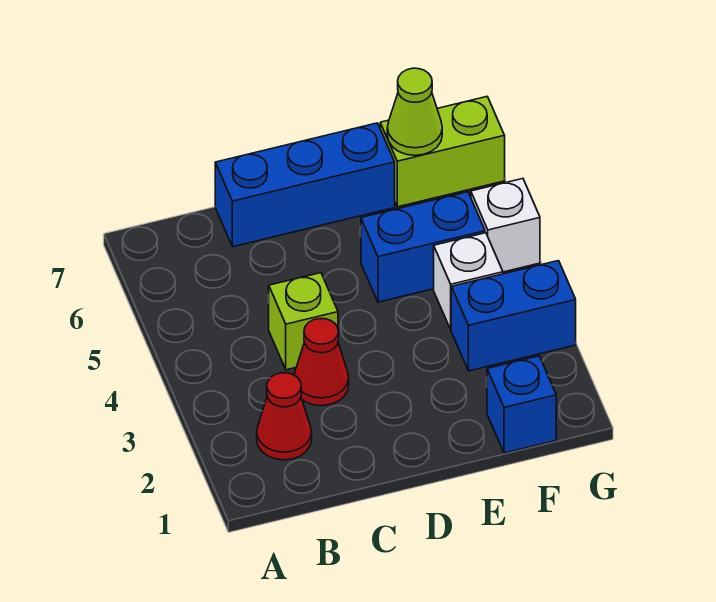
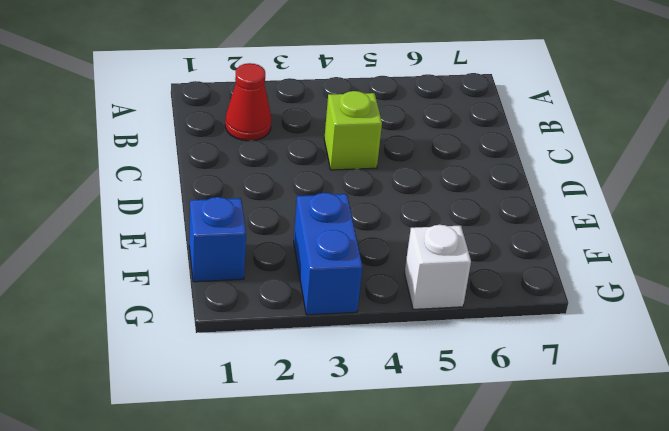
none -> red cone C3 level 1
none -> blue brick C7:E7 level 1

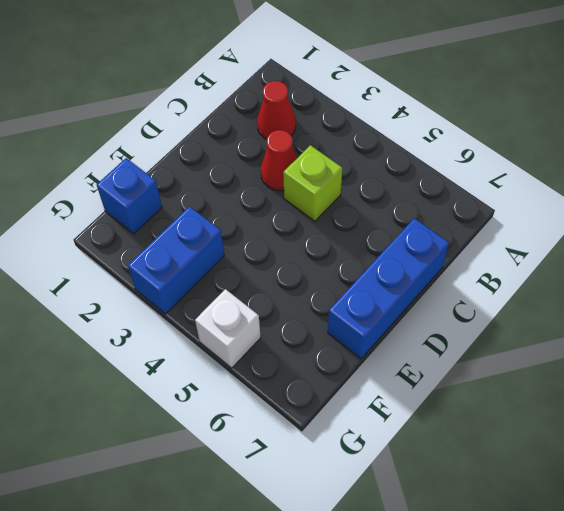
none -> blue brick E5:F5 level 1
none -> white brick F4 level 1

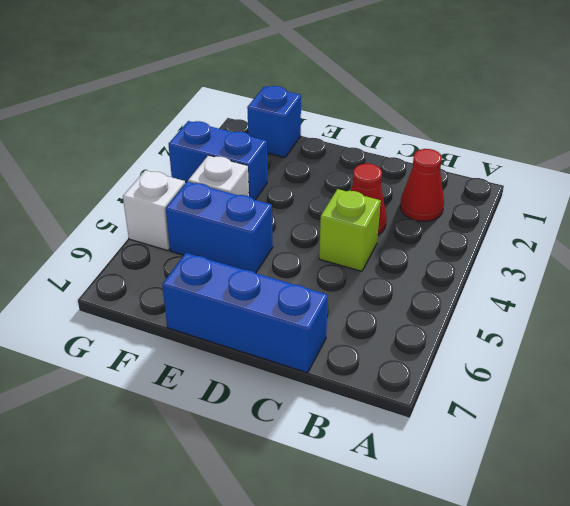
none -> lime brick F7:G7 level 1
none -> lime cone F7 level 2

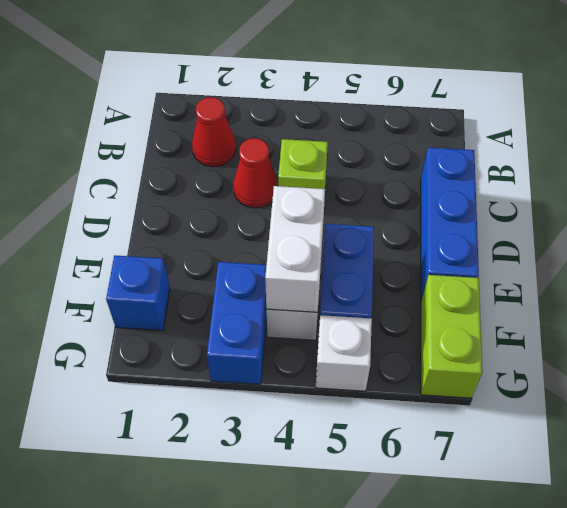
white brick E4:F4 level 2 -> none
none -> lime cone F7 level 2

